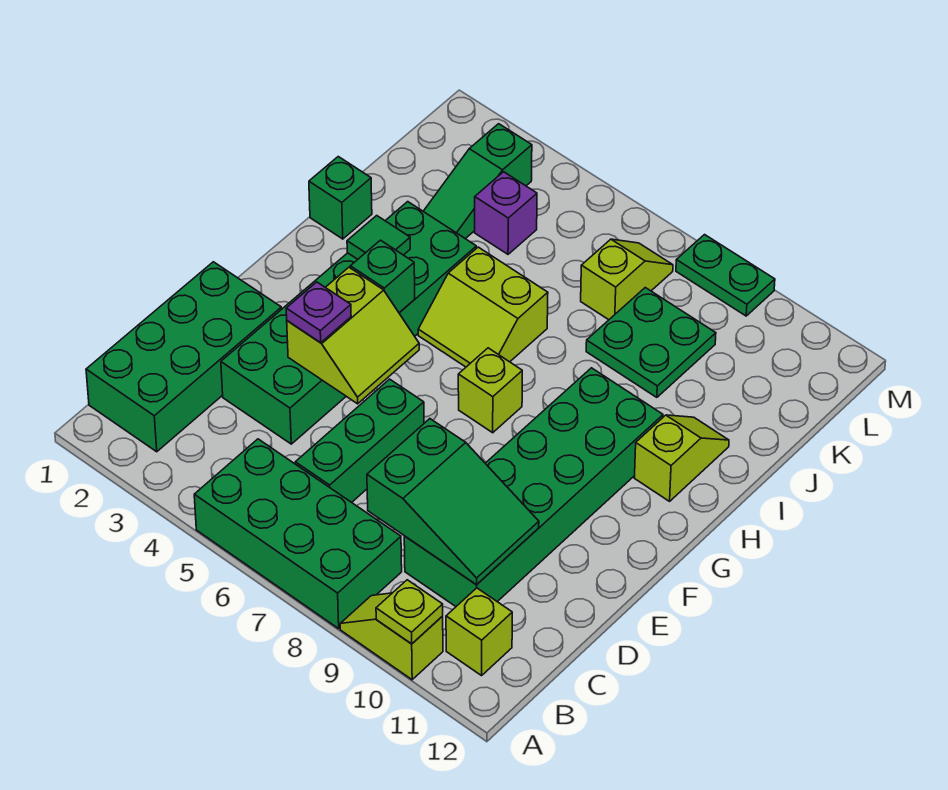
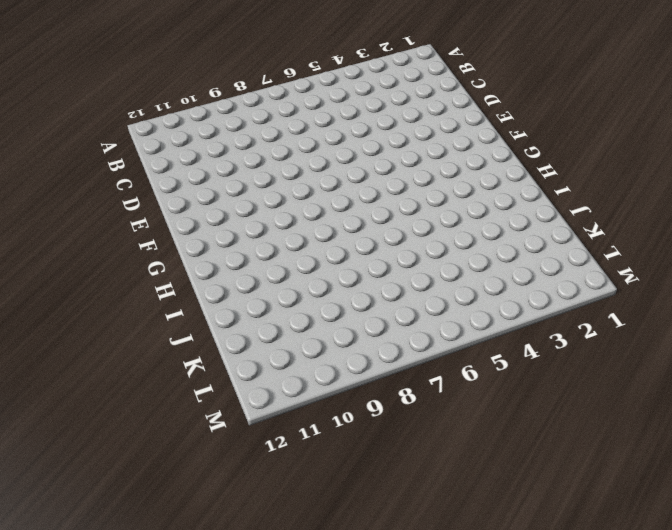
none -> green brick A5:B8 level 1
none -> lime slope A9:A10 level 1 top 10
none -> green brick B1:E2 level 1

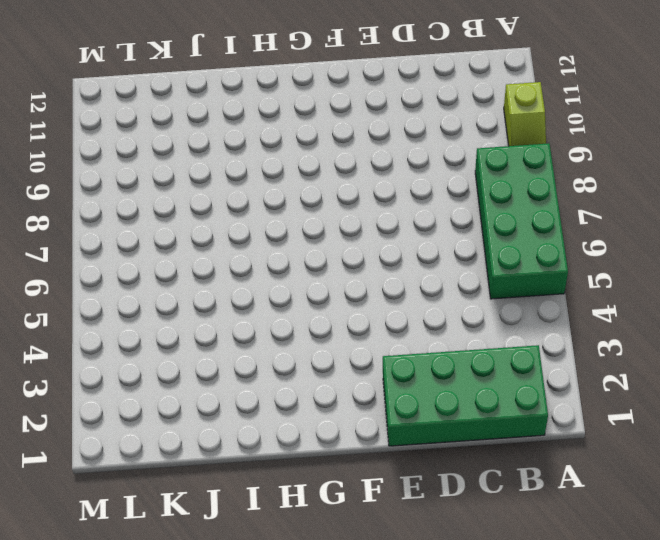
none -> lime brick B11 level 1
none -> green brick C6:E6 level 1
none -> green brick C9:H10 level 1

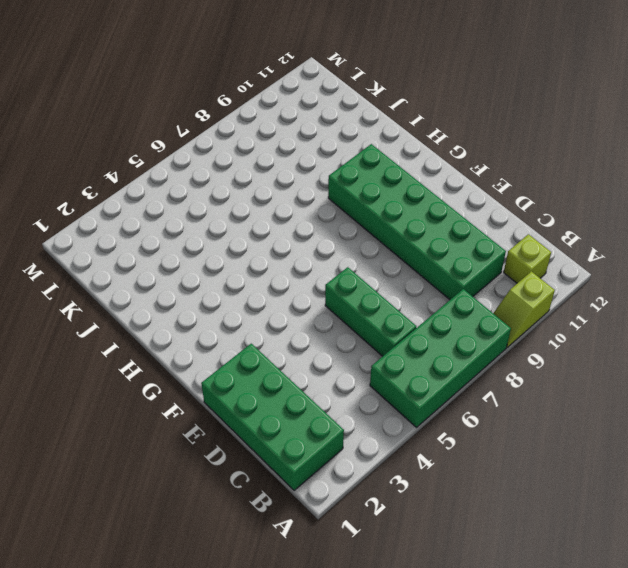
none -> green brick D3:I4 level 1
none -> lime brick G7 level 1
none -> lime slope H5:I6 level 1 top I

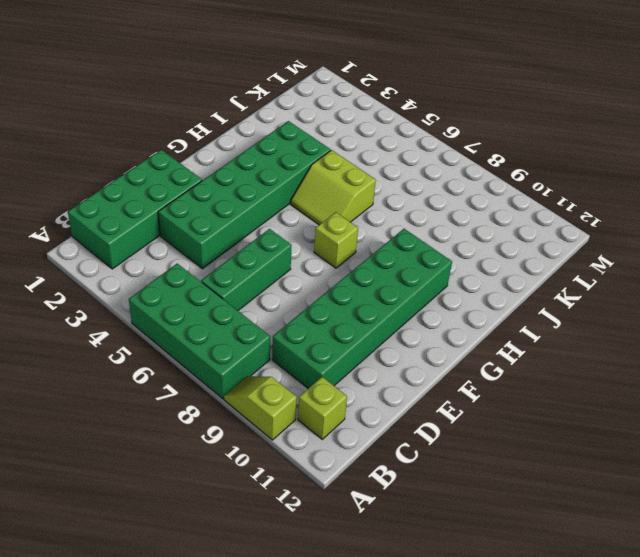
none -> lime slope H11:I11 level 1 top H
none -> green brick I1 level 1
none -> green slope J3:L3 level 1 top L

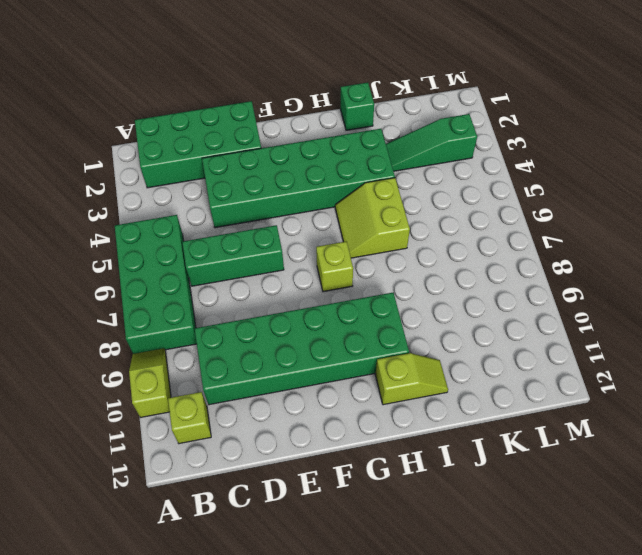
none -> green plate J8:K9 level 1
none -> purple brick K4 level 1
none -> lime slope K7:L7 level 1 top K

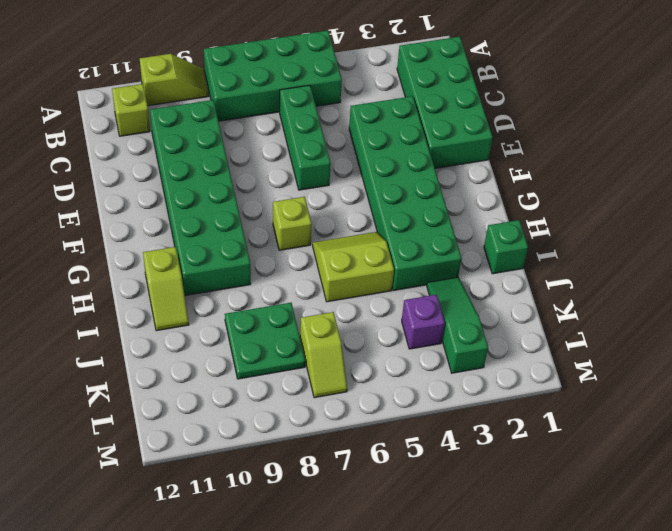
none -> green plate M8:M9 level 1
none -> lime plate A10 level 2
none -> green slope C8:D10 level 2 top 8

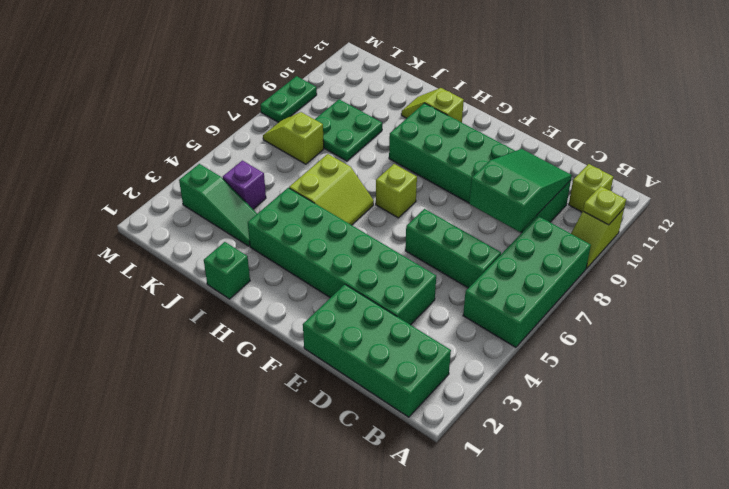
none -> lime slope E4:F5 level 2 top 4
none -> green brick G4 level 2
none -> green tile H3 level 2

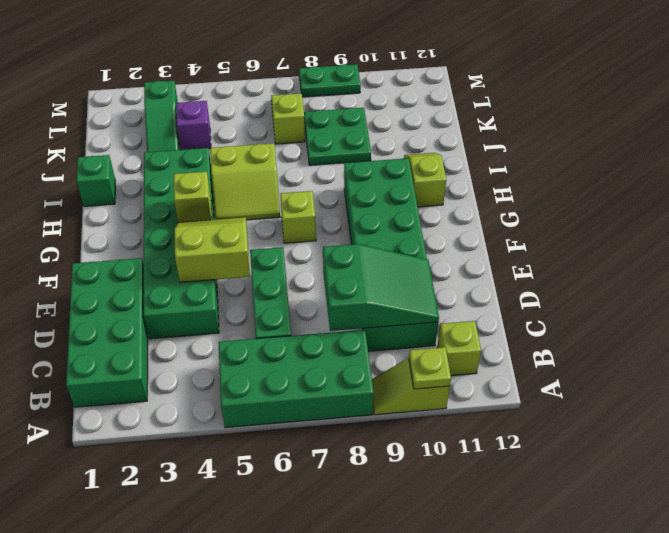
lime slope E4:F5 level 2 top E -> lime slope E4:F5 level 2 top 4
lime brick G4 level 2 -> green brick G4 level 2
none -> green tile H3 level 2
none -> purple plate E4 level 3

